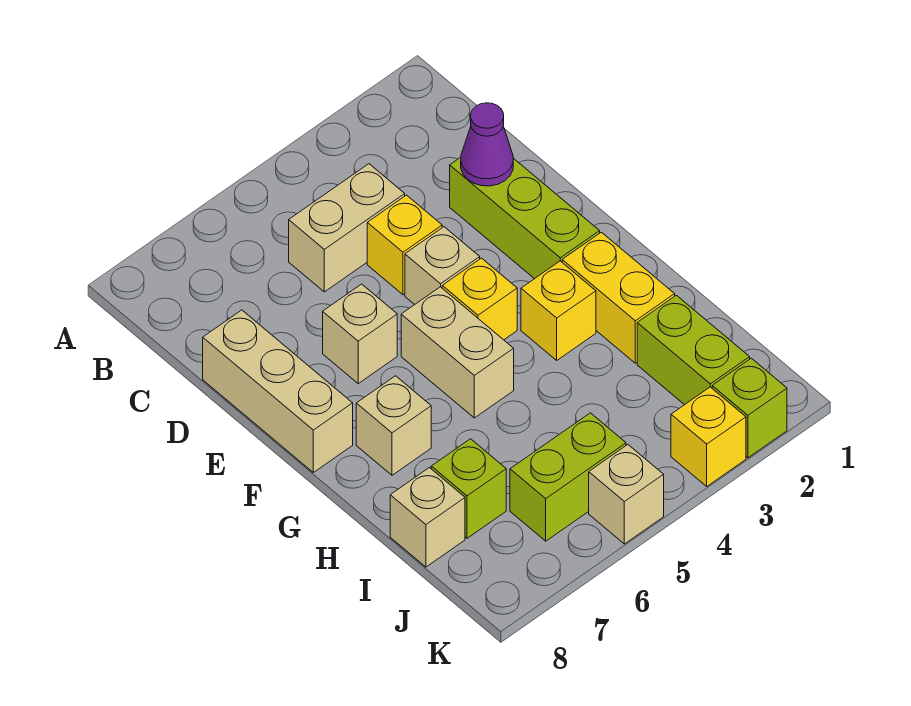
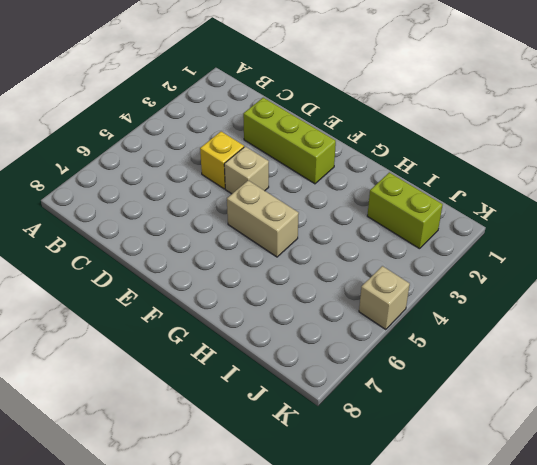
none -> tan brick C4:C5 level 1
none -> tan brick D8:F8 level 1
none -> tan brick E6 level 1

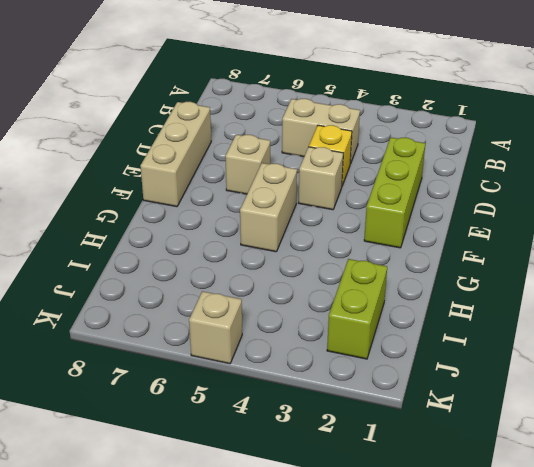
none -> yellow brick F4 level 1
none -> yellow brick G2:H2 level 1
none -> yellow brick G3 level 1

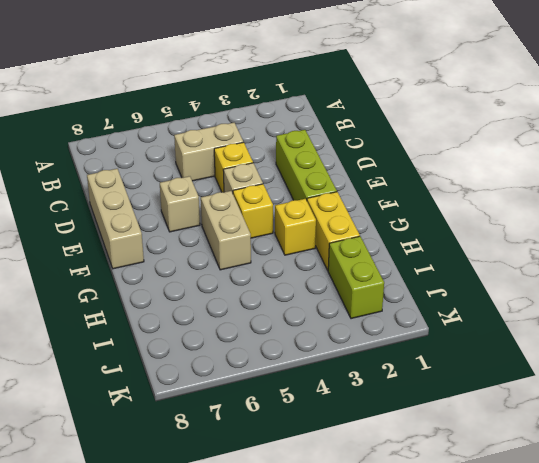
none -> tan brick G7 level 1
none -> lime brick I7 level 1
none -> tan brick I8 level 1

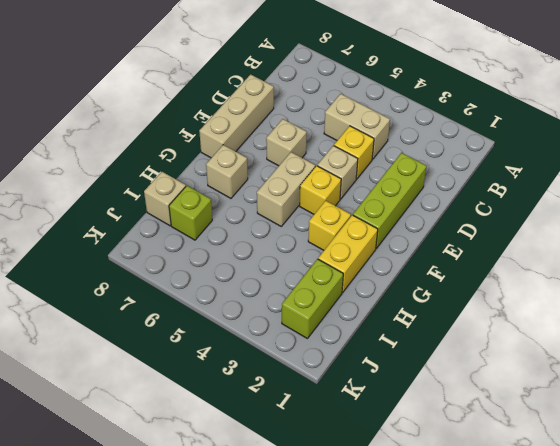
none -> lime brick J5:J6 level 1
none -> lime brick K2 level 1
none -> yellow brick K3 level 1

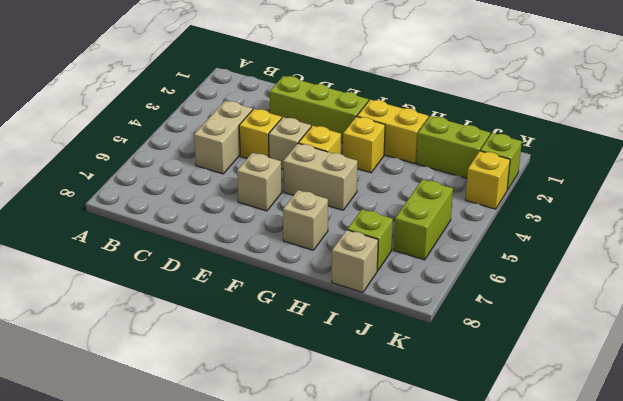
none -> tan brick D8:F8 level 1
none -> tan brick K5 level 1
none -> purple cone D2 level 2

